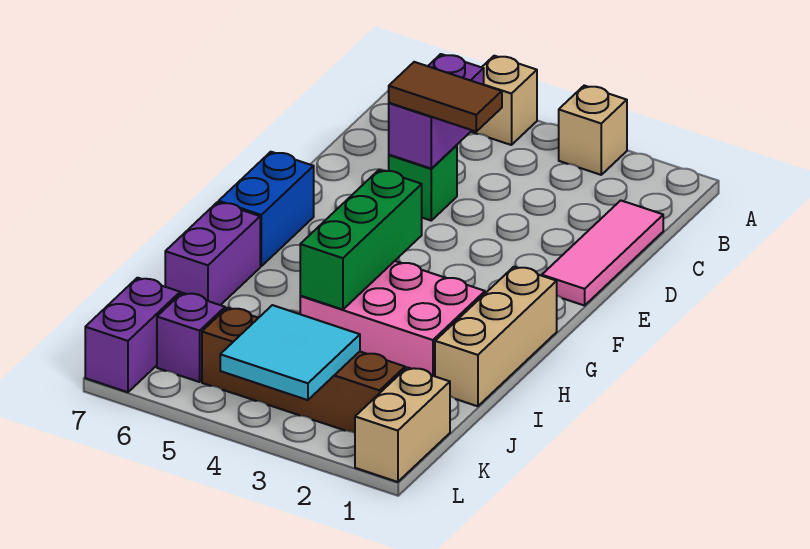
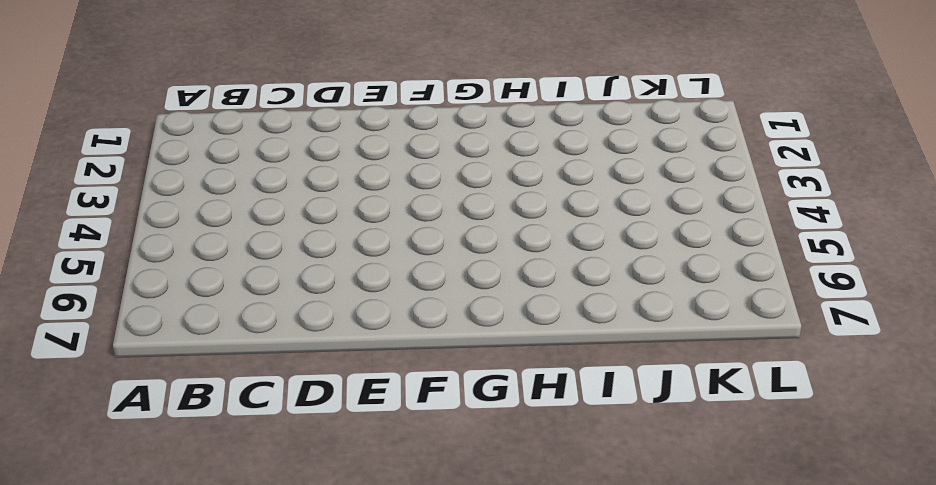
none -> tan brick A3 level 1
none -> tan brick A5 level 1
none -> pink tile C1:E1 level 1

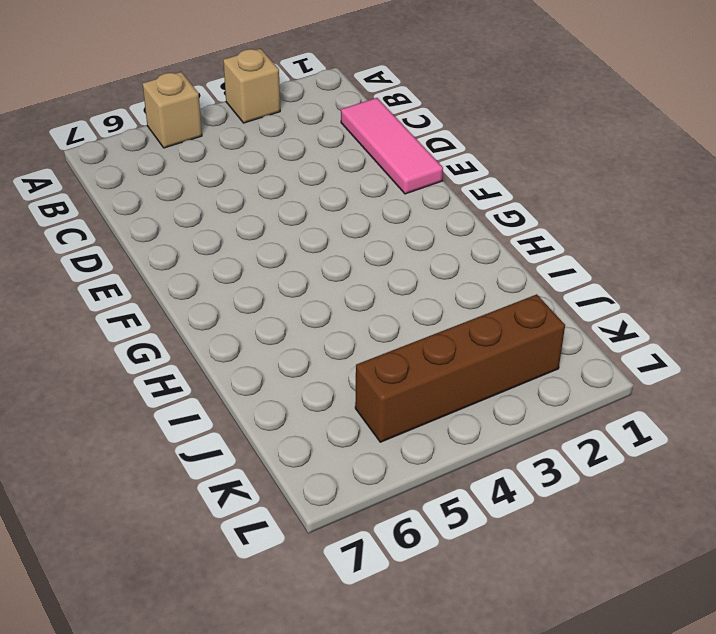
none -> green brick D5 level 1
none -> blue brick F7:G7 level 1
none -> tan brick G1:I1 level 1

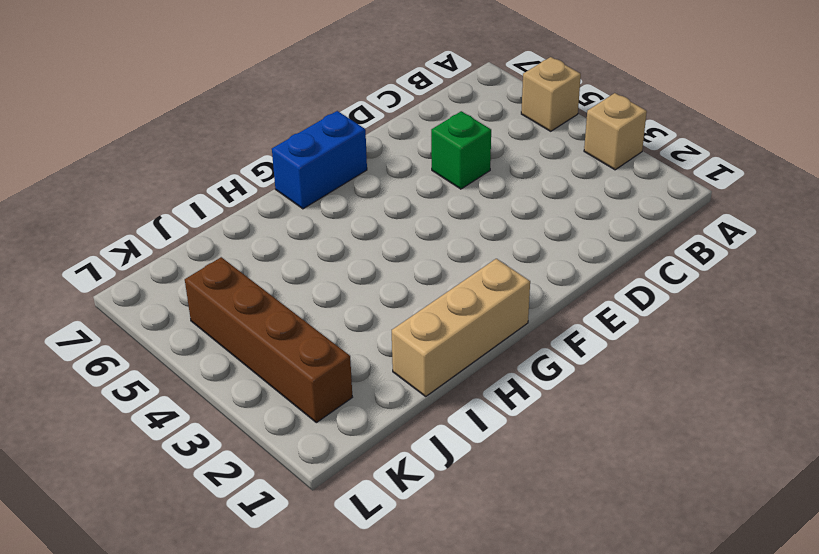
none -> pink tile C1:E1 level 1
none -> pink brick H2:I4 level 1
none -> purple brick H7:I7 level 1

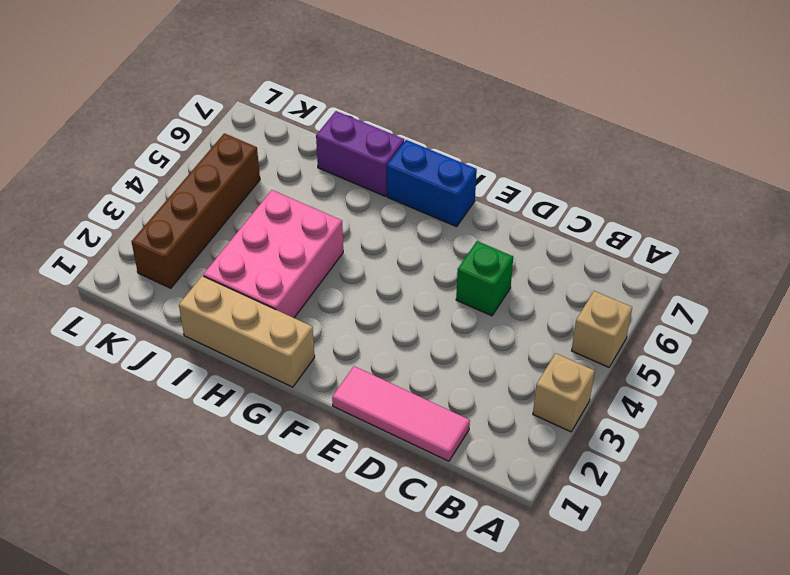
none -> tan brick K1:L1 level 1
none -> purple brick K6 level 1
none -> purple brick K7:L7 level 1

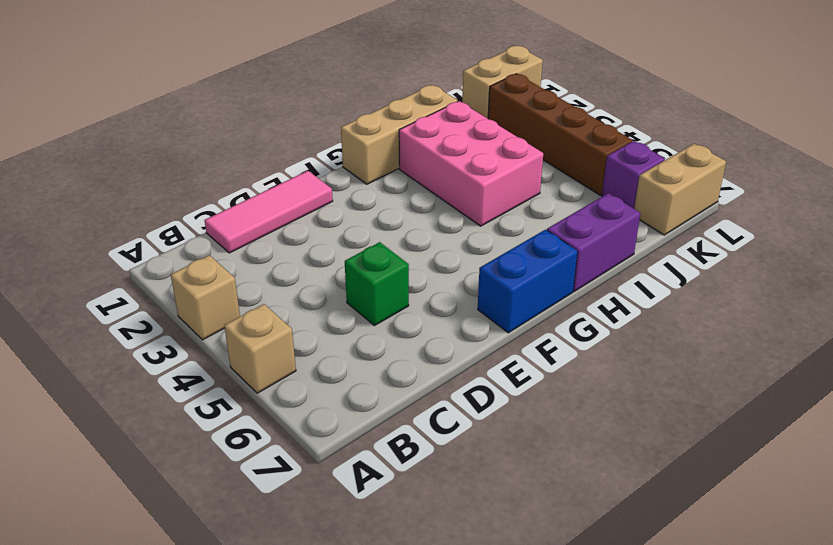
tan brick K7:L7 level 1 -> purple brick K7:L7 level 1
none -> purple brick C5:D5 level 2
none -> green brick G4:I4 level 2
none -> cyan tile K3:L4 level 2

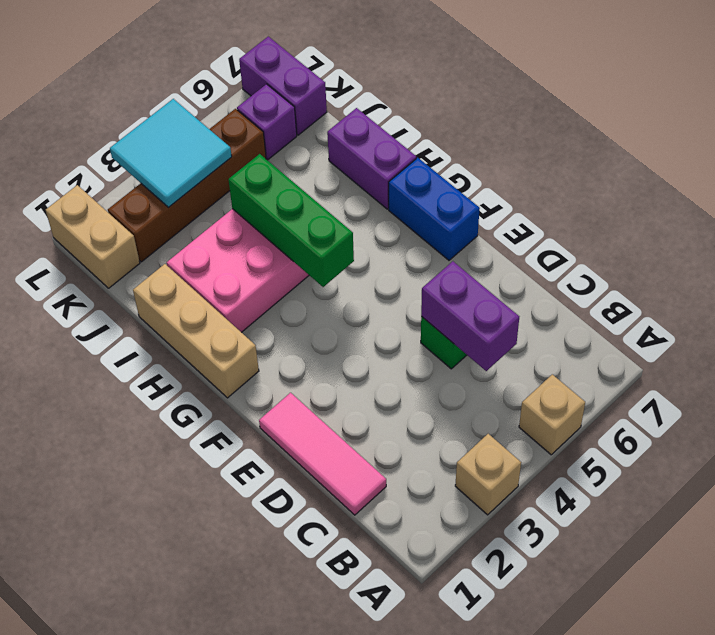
none -> brown tile D4:D5 level 3

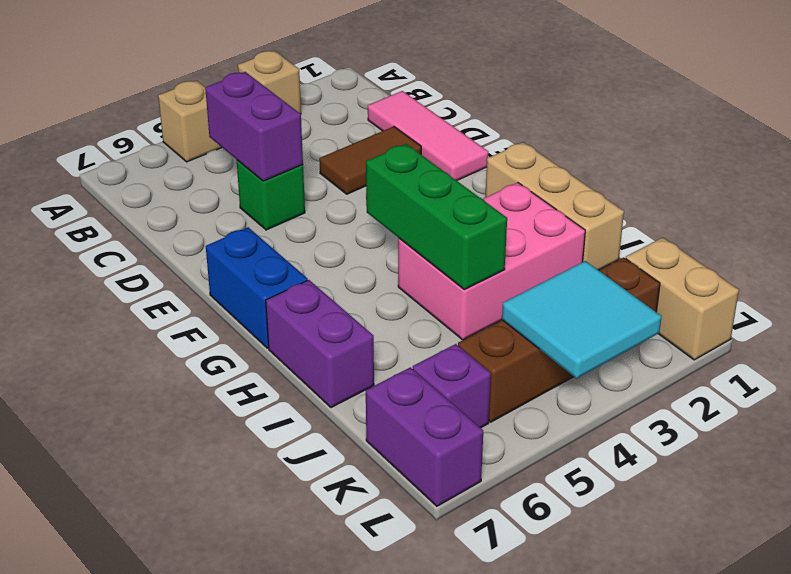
brown tile D2:D3 level 1 -> brown tile D4:D5 level 3

